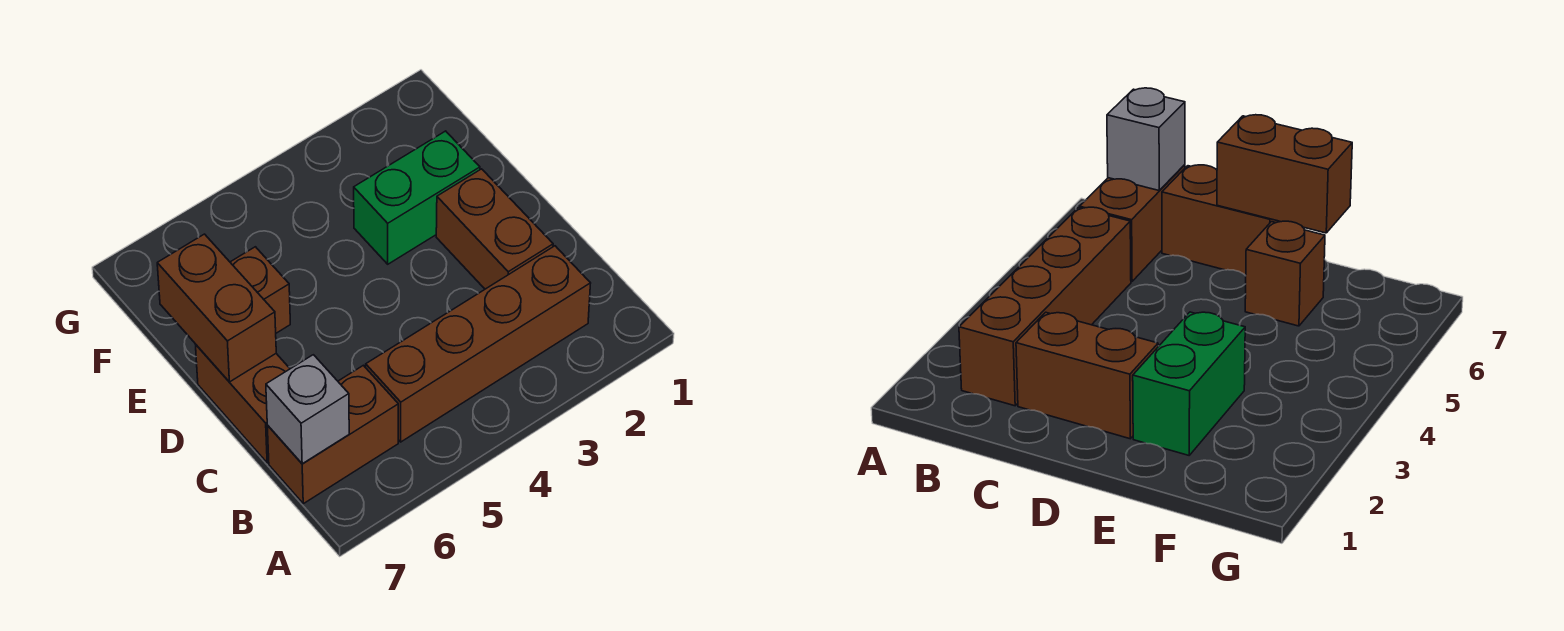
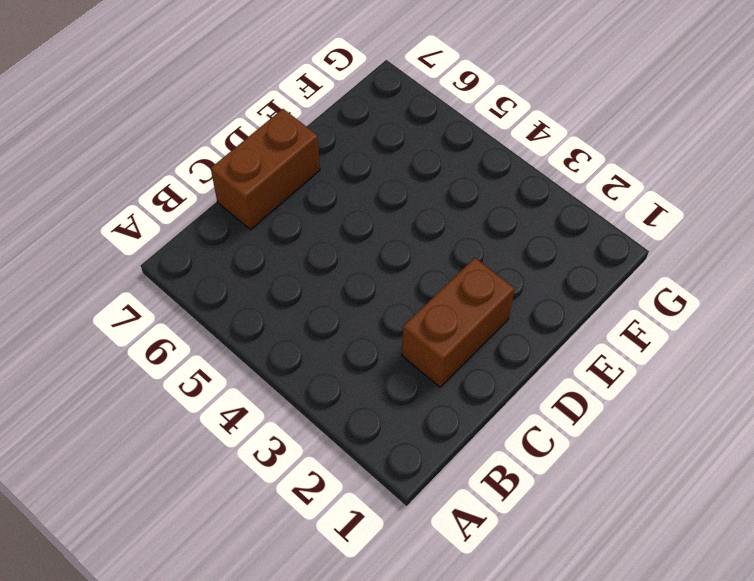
none -> brown brick B2:B5 level 1
none -> brown brick B6:B7 level 1

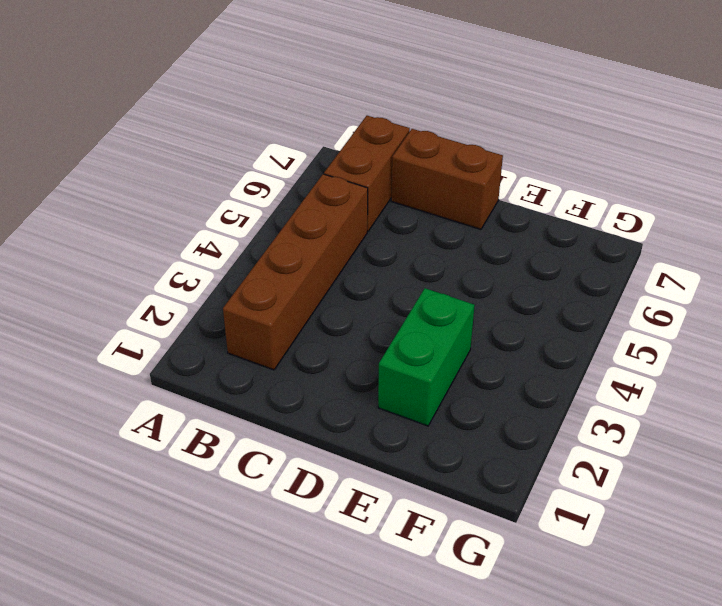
none -> brown brick C2:D2 level 1
none -> brown brick E6 level 1

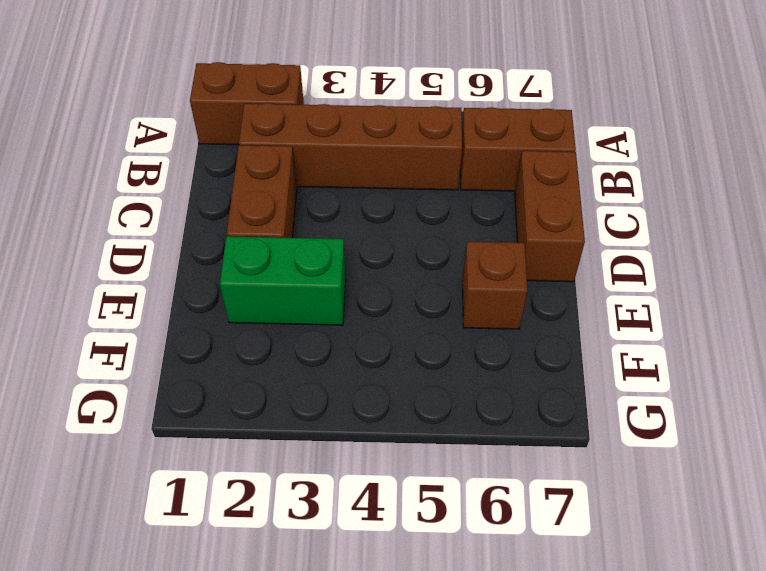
brown brick A1:A2 level 1 -> brown brick D7:E7 level 2
none -> grey brick B7 level 2

